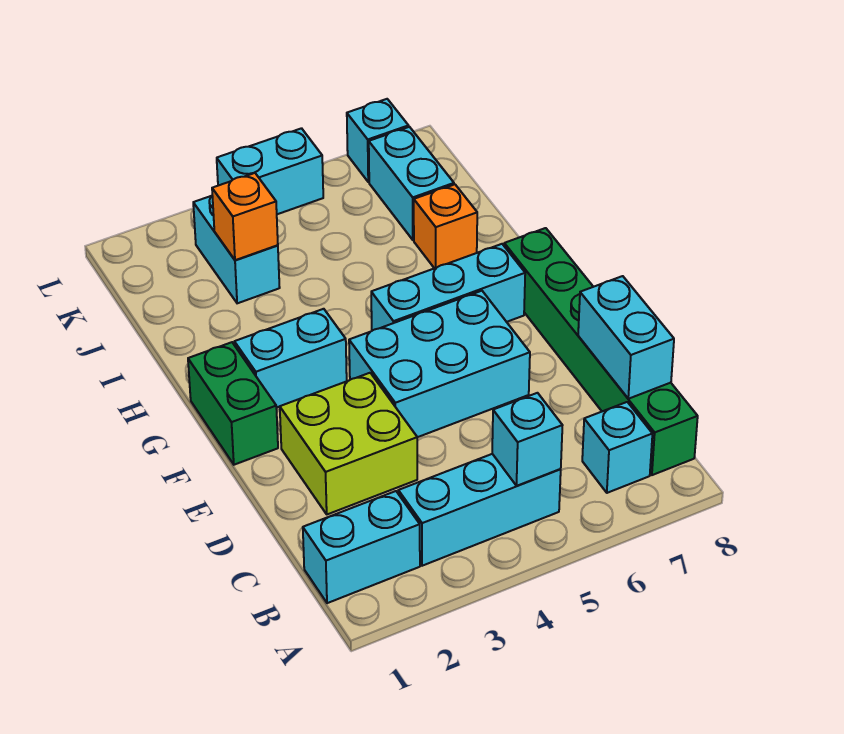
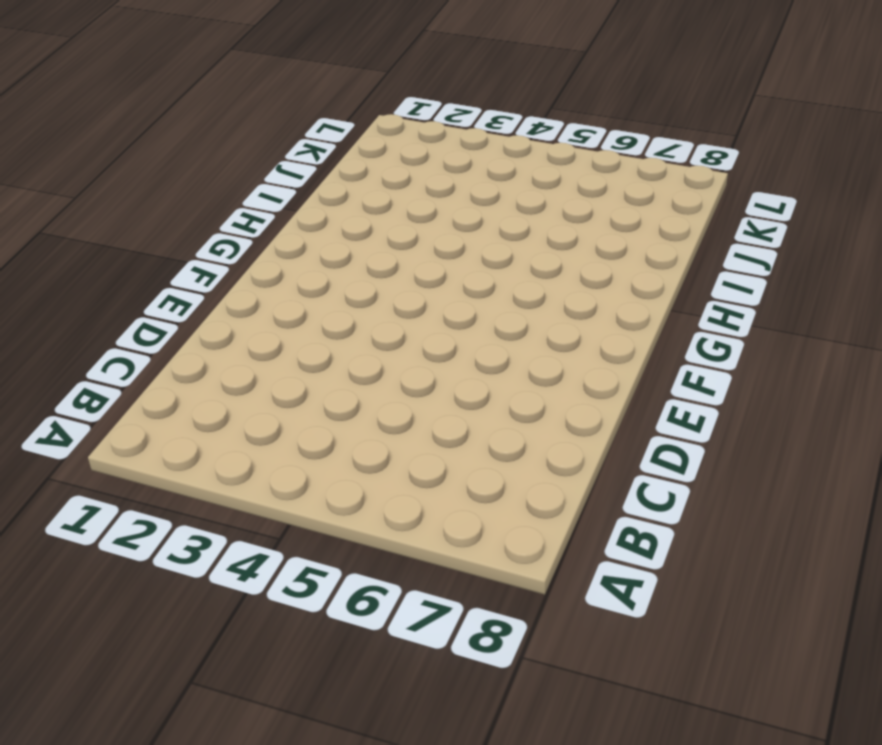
none -> cyan brick B1:B2 level 1
none -> cyan brick B3:B5 level 1
none -> cyan brick B7 level 1

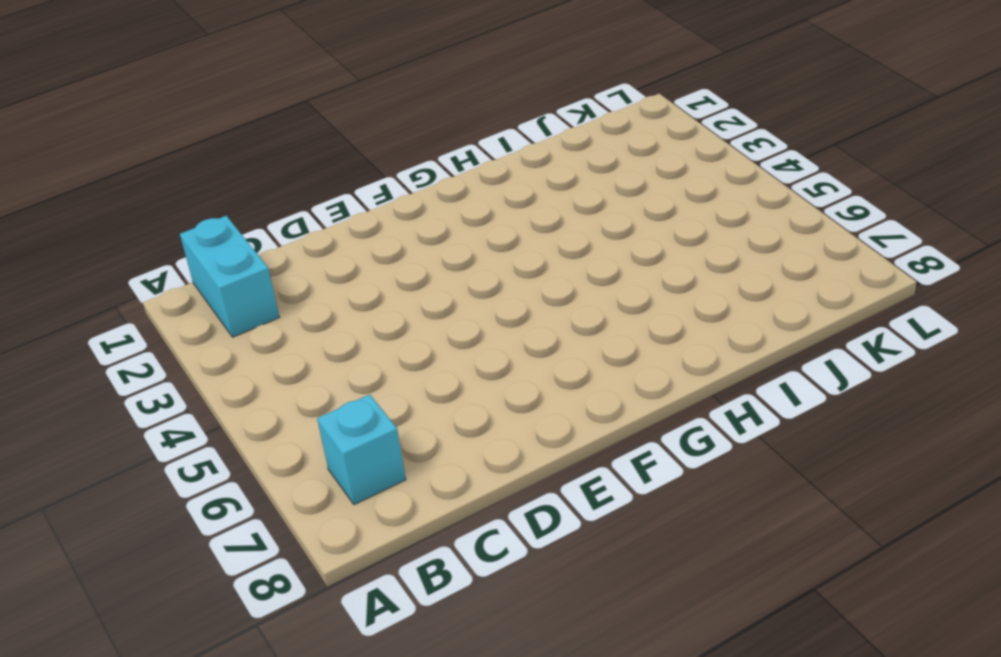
none -> cyan brick B3:B5 level 1
none -> green brick B8:G8 level 1
none -> lime brick D2:E3 level 1

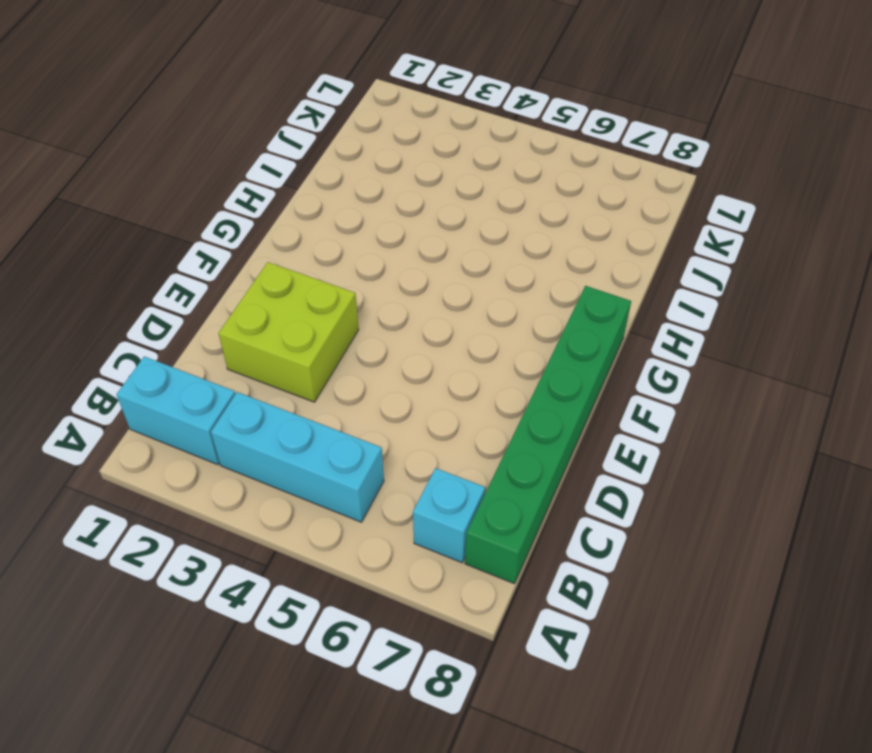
none -> cyan brick E4:F6 level 1
none -> green brick F1:G1 level 1
none -> cyan brick G2:G3 level 1

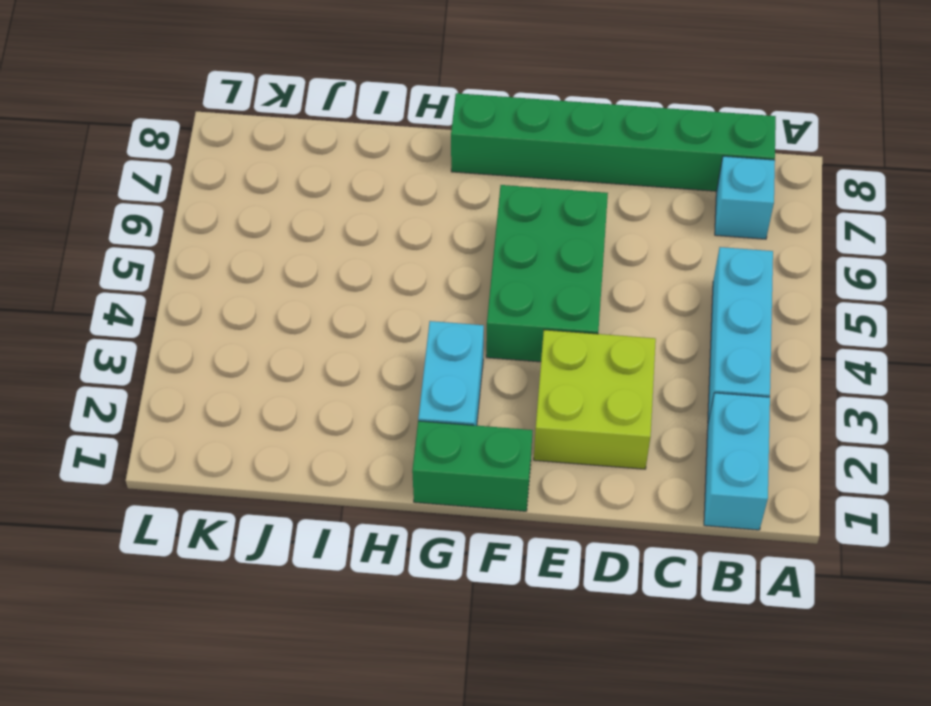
green brick E4:F6 level 1 -> cyan brick E4:F6 level 1
none -> cyan brick G5:G7 level 1
none -> orange brick I7 level 1
none -> cyan brick J3:K3 level 1

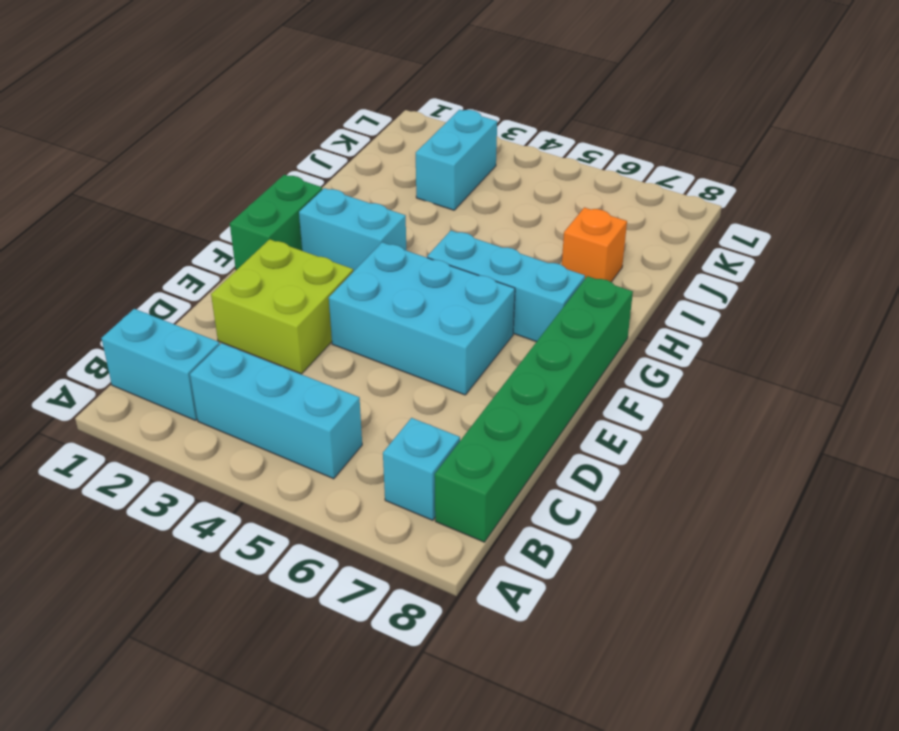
none -> cyan brick J7:K7 level 1
none -> cyan brick L4:L5 level 1
none -> cyan brick L7 level 1

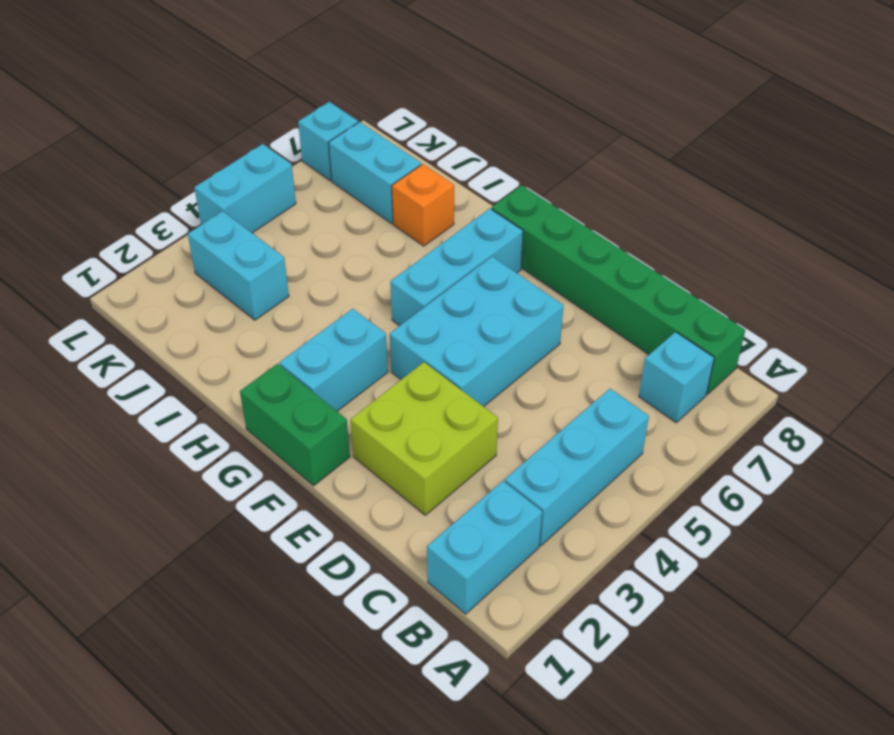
none -> cyan brick B5 level 2
none -> cyan brick C8:D8 level 2
none -> orange brick J3 level 2

